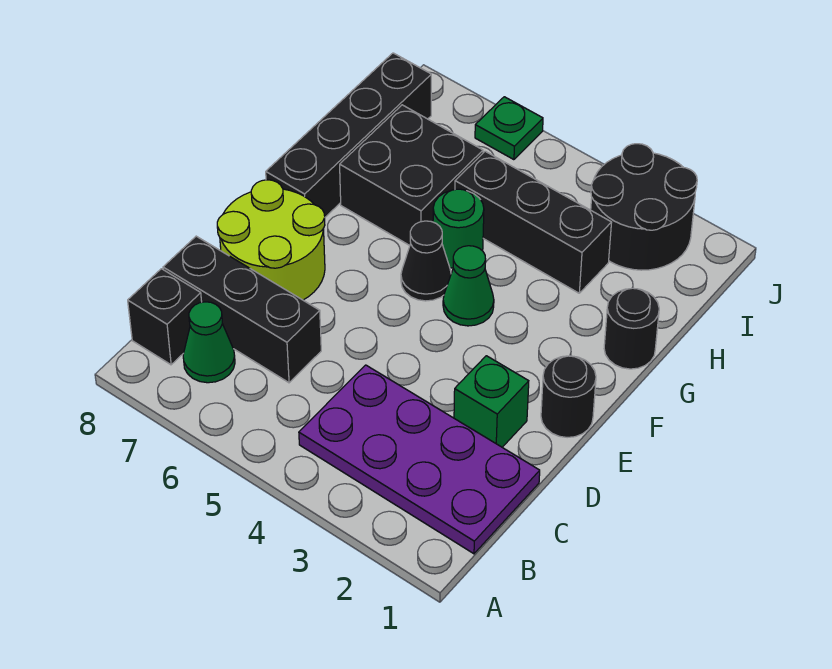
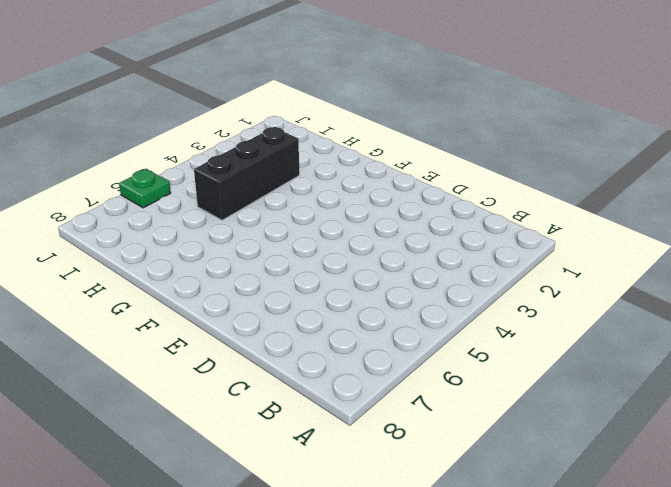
none -> purple plate B1:C4 level 1
none -> green cone B7 level 1
none -> black brick B8 level 1

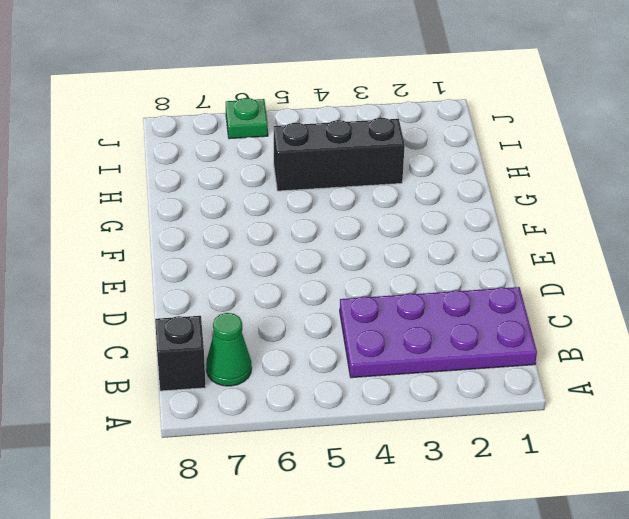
none -> black brick C6:C8 level 1
none -> green brick D2 level 1
none -> lime round brick D7:E8 level 1

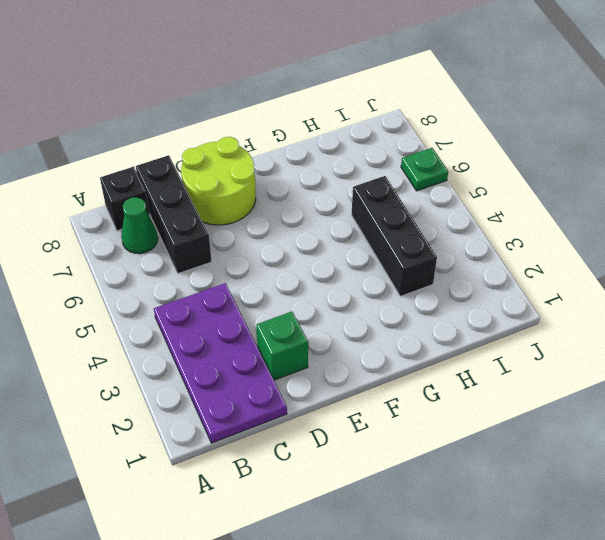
none -> black round brick E1 level 1
none -> green cone F4 level 1
none -> black cone F5 level 1

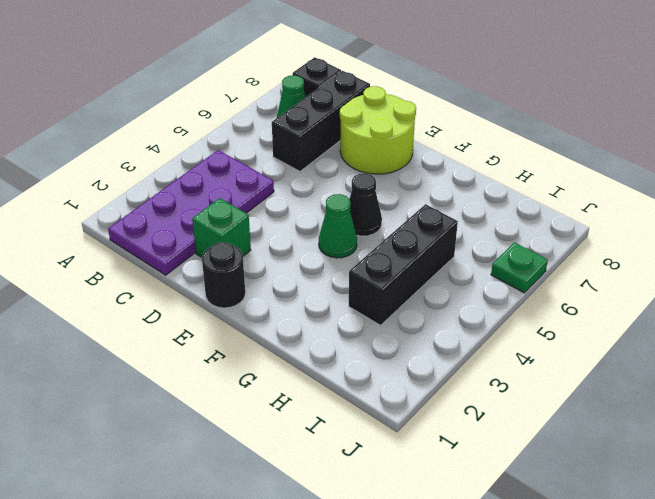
none -> black brick F8:I8 level 1
none -> black round brick G1 level 1
none -> green round brick G5 level 1

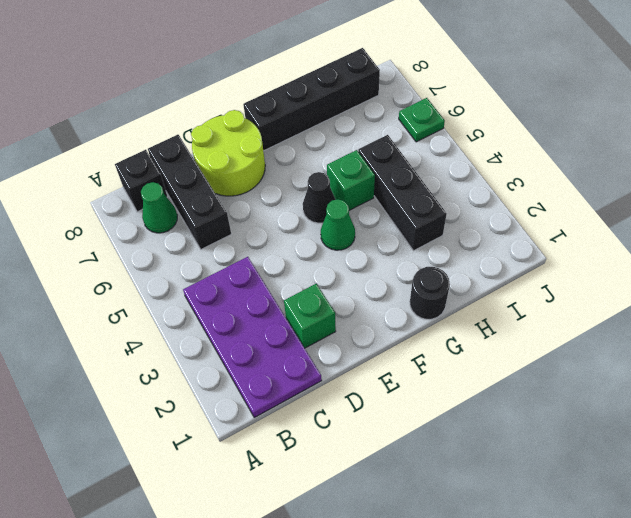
green brick G5 level 1 -> green round brick G5 level 1
none -> black round brick E1 level 1
none -> black brick G6:H7 level 1
none -> black round brick I2:J3 level 1

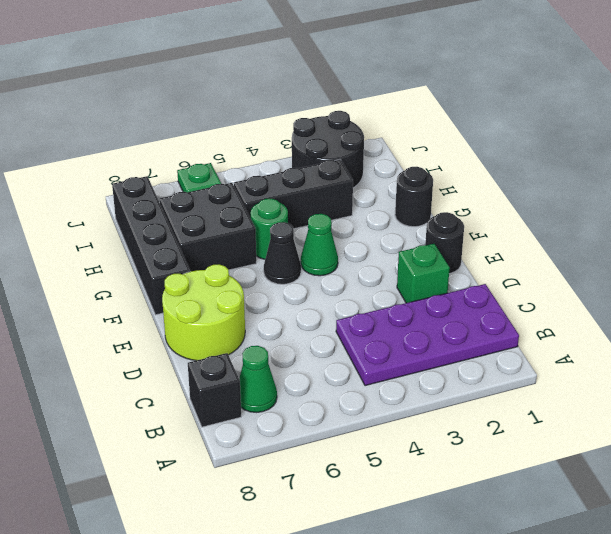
none -> black brick C6:C8 level 1

